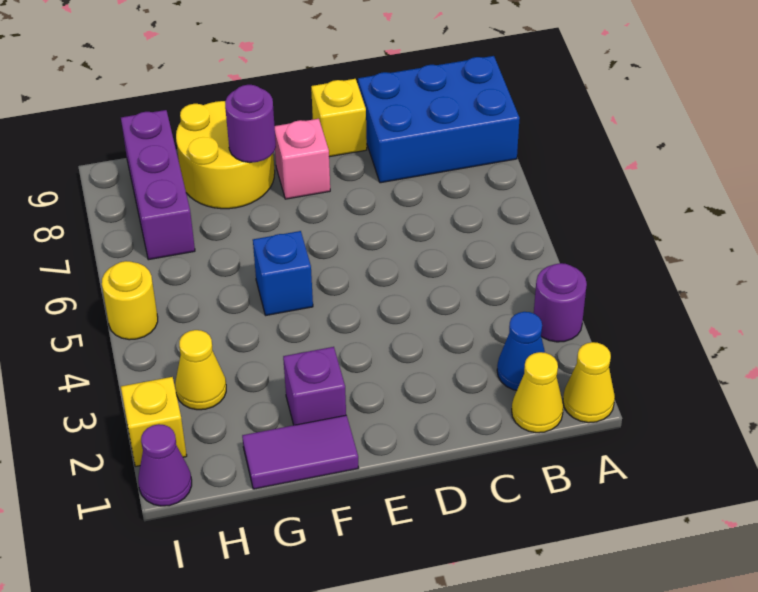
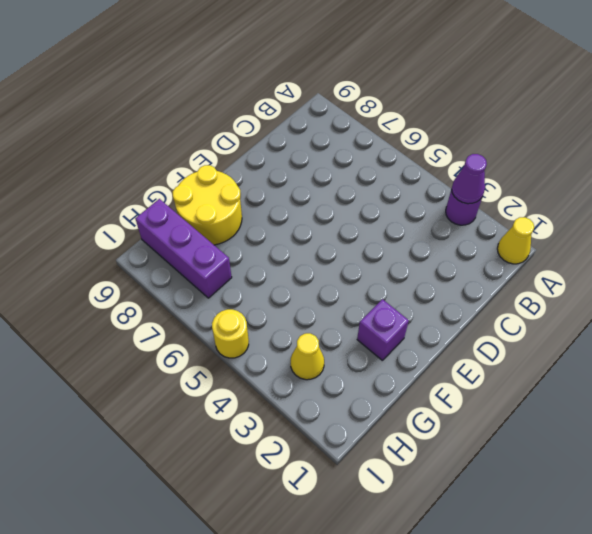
purple cone A3 level 2 -> purple cone I1 level 1
none -> blue brick A8:C9 level 1
none -> yellow cone B1 level 1
none -> blue cone B2 level 1

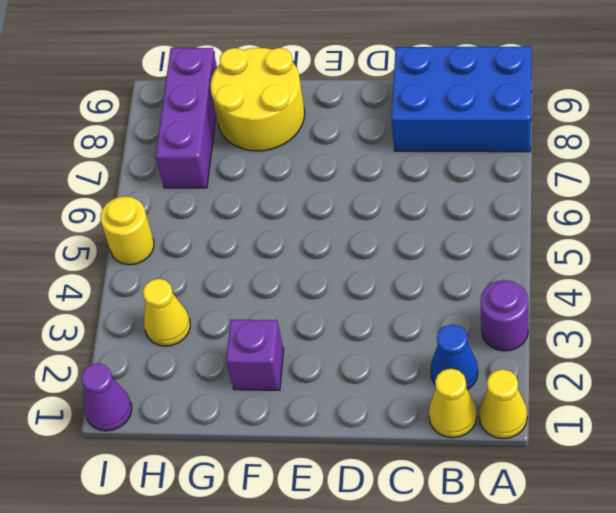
none -> yellow brick D9 level 1
none -> pink brick E8 level 1
none -> purple tile F1:G1 level 1

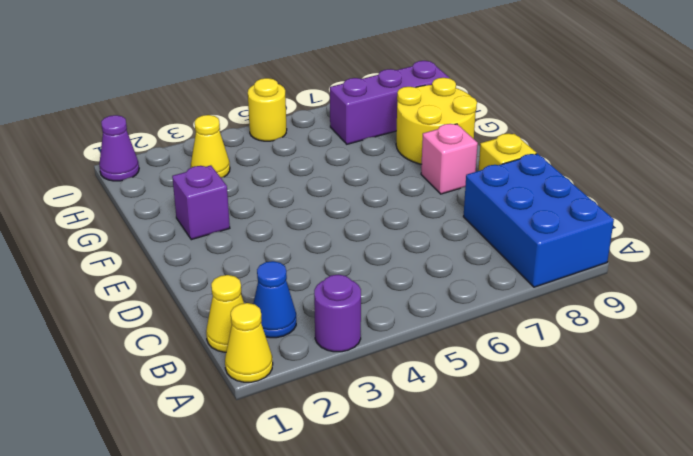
none -> purple tile F1:G1 level 1
none -> blue brick F5 level 1
none -> yellow brick I2 level 1

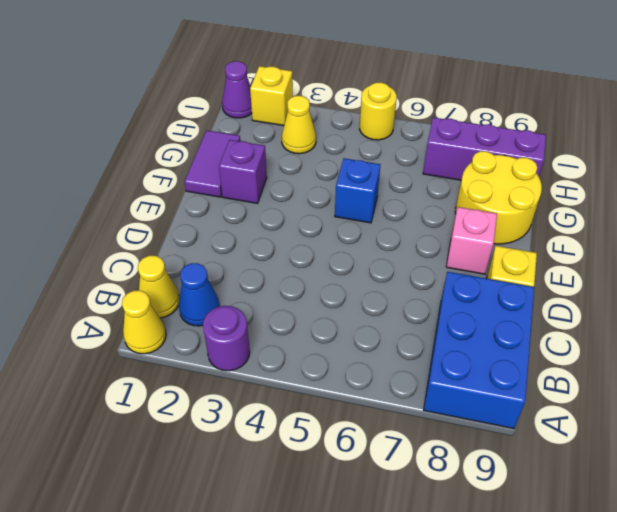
none -> purple round brick F8 level 2

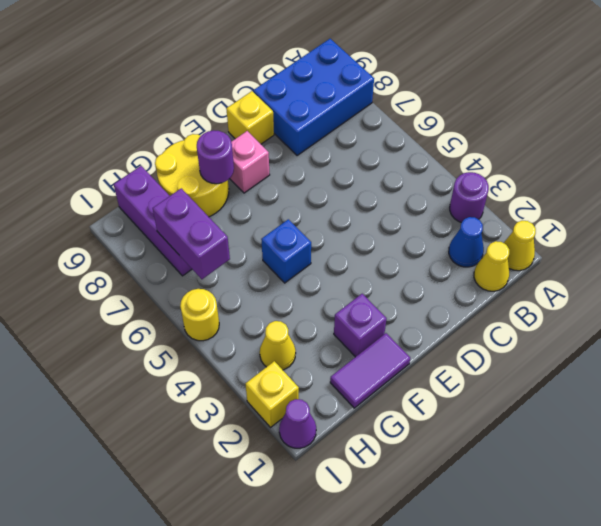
purple brick H6:H7 level 2 -> none

